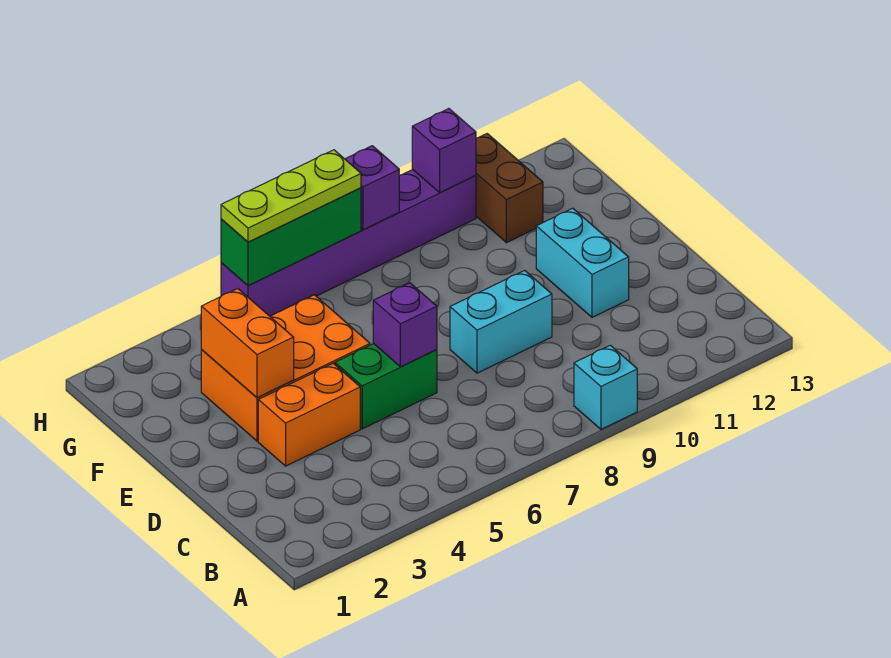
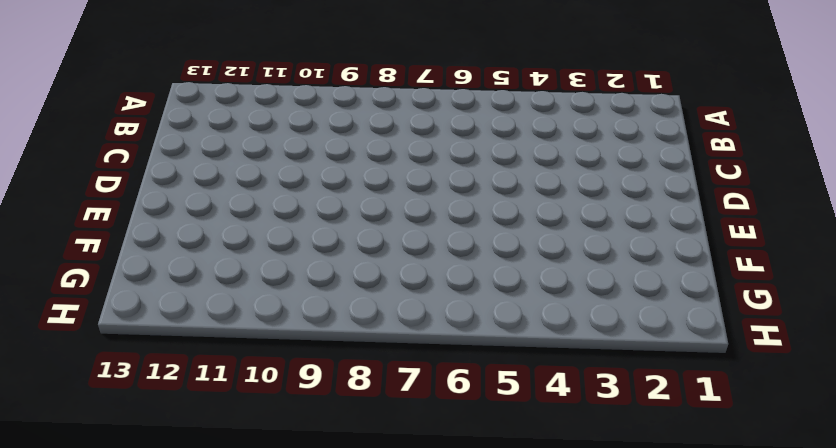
none -> cyan brick A9 level 1
none -> orange brick D3:D4 level 1
none -> green brick D5:D6 level 1

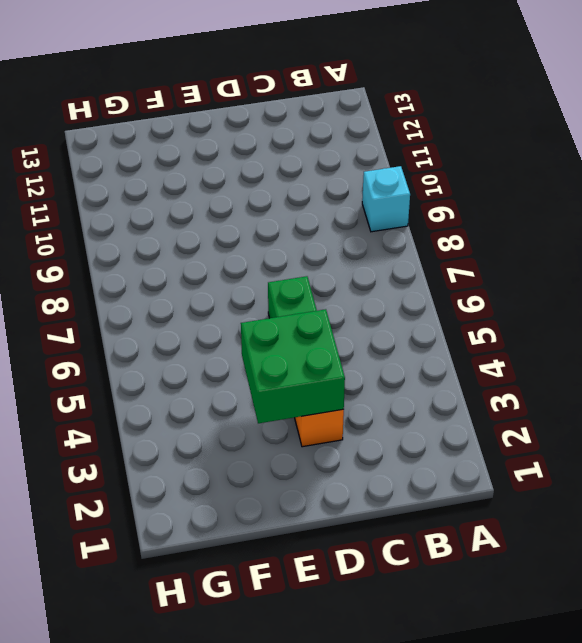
green brick D3:E4 level 2 -> orange brick E3:F3 level 2
none -> cyan brick D8:D9 level 1
none -> cyan brick D11:E11 level 1
none -> orange brick E3:F5 level 1

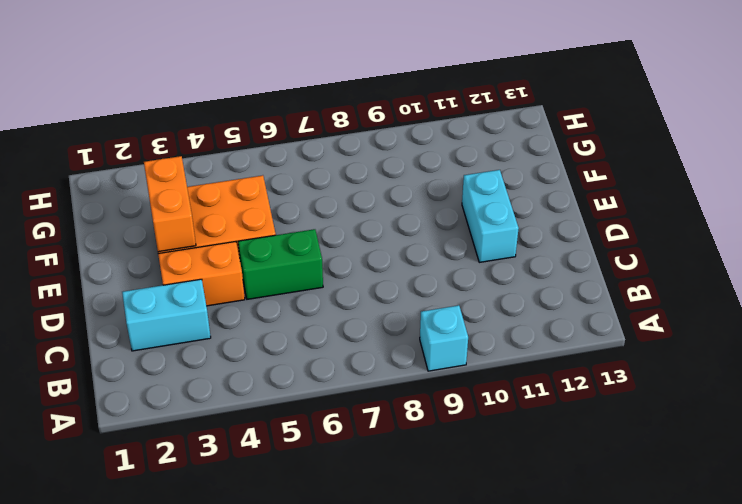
cyan brick C2:C3 level 1 -> cyan brick D8:D9 level 1
none -> brown brick G11:H11 level 1
none -> purple brick H5:H10 level 1
none -> purple brick D6 level 2

